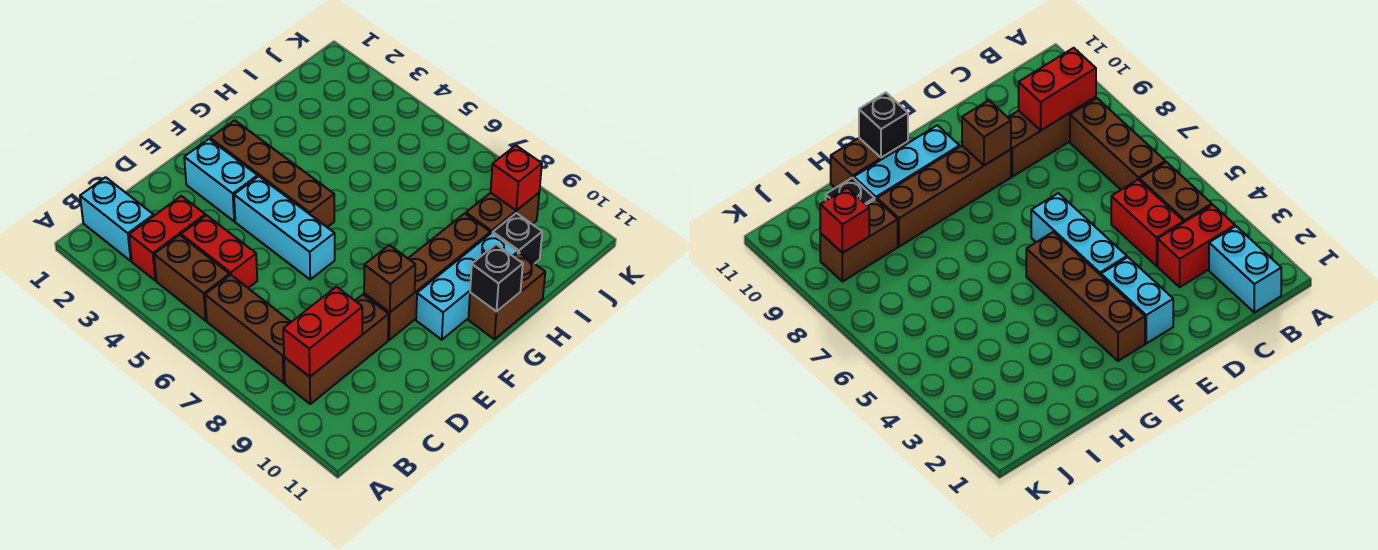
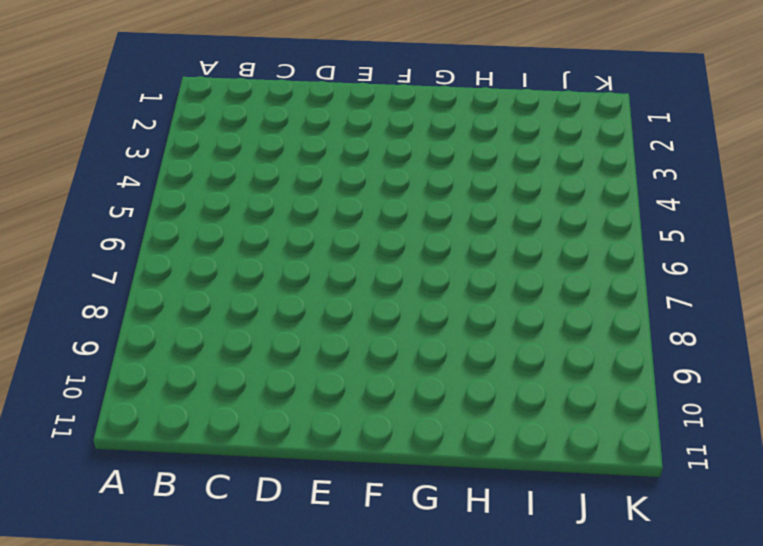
none -> cyan brick B1:B2 level 1
none -> red brick B3:C3 level 1
none -> brown brick B4:B5 level 1

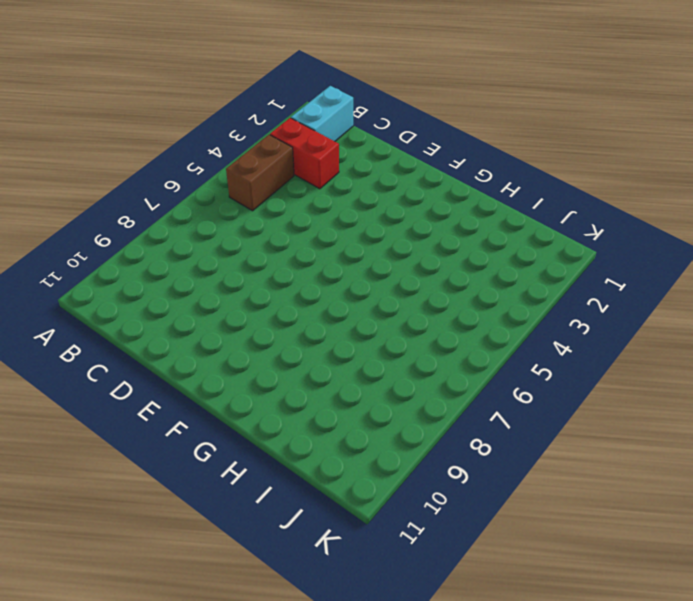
none -> brown brick B6:B8 level 1
none -> brown brick B9:D9 level 1
none -> red brick C4:C5 level 1

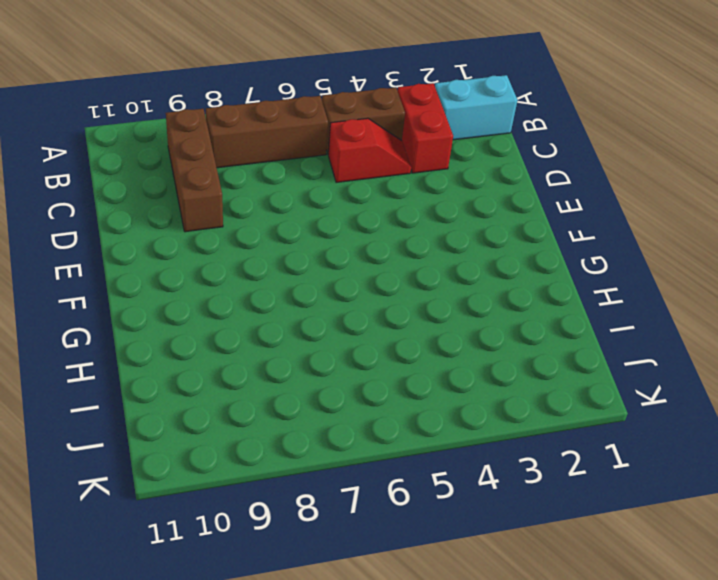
red slope C4:C5 level 1 top 5 -> red brick C4:C5 level 1
none -> cyan brick E2:E3 level 1
none -> cyan brick E4:E6 level 1
none -> brown brick E9:H9 level 1

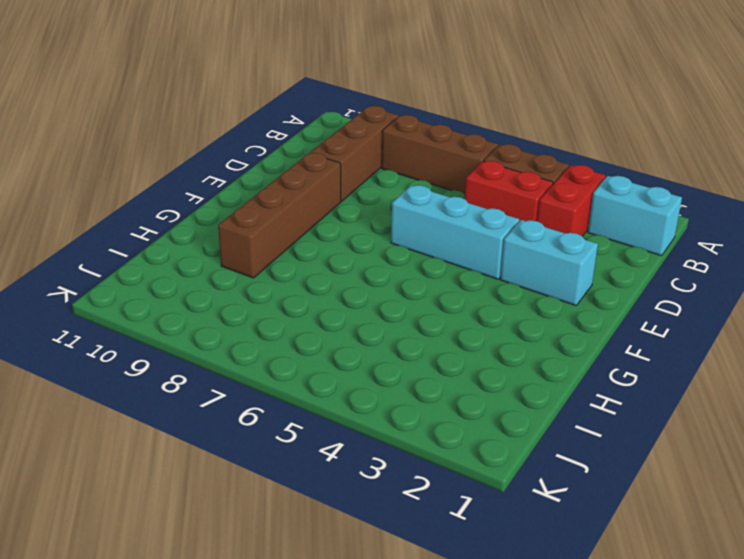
none -> brown brick F2:F5 level 1
none -> cyan brick F10:H10 level 1
none -> brown brick G11:H11 level 1

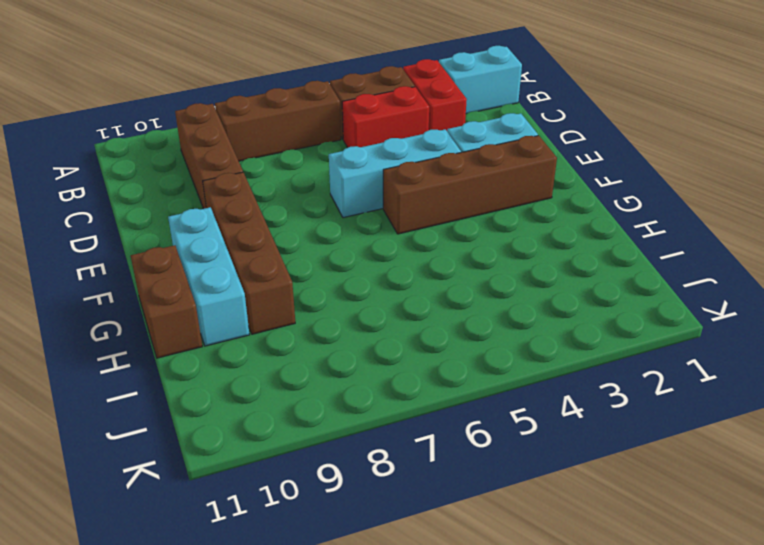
none -> brown brick I9:J9 level 1
none -> black brick I10 level 1
none -> red brick B9:C9 level 2

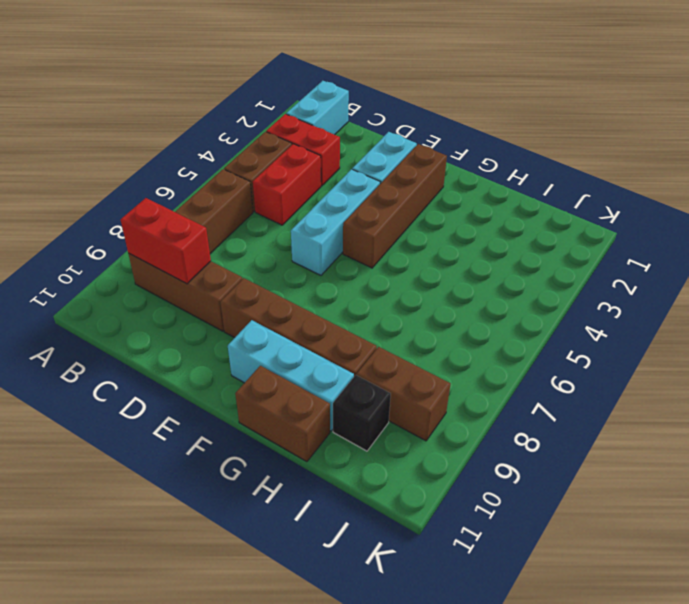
none -> brown brick E9 level 2
none -> black brick G11 level 2
none -> red brick J9 level 2

